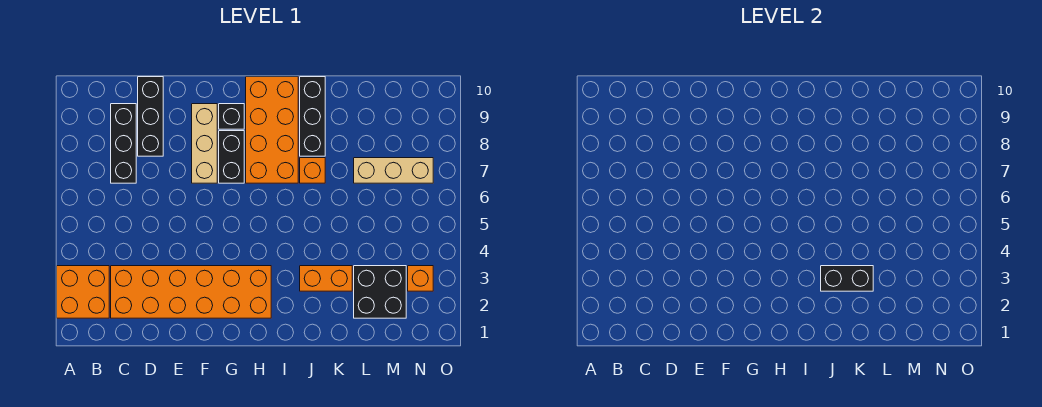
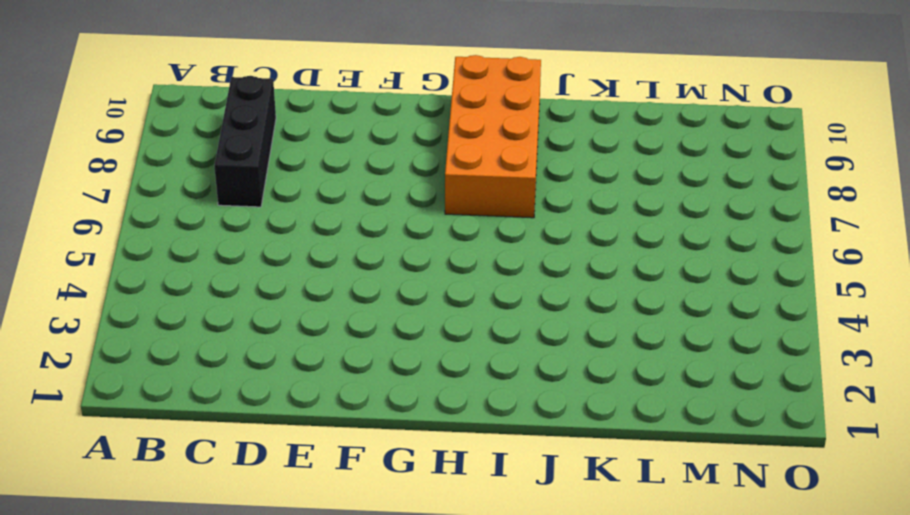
none -> orange brick A2:B3 level 1
none -> orange brick C2:H3 level 1
none -> black brick D8:D10 level 1

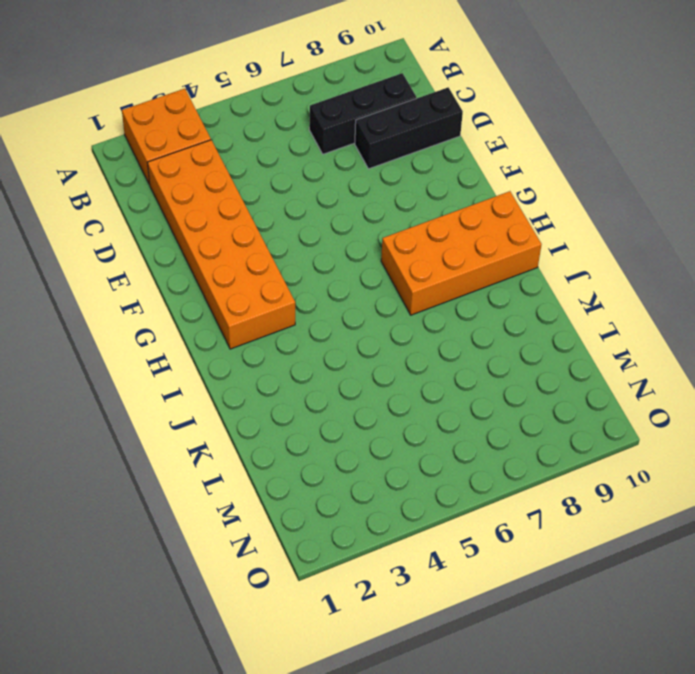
none -> tan brick F7:F9 level 1
none -> black brick G7:G8 level 1
none -> black brick G9 level 1

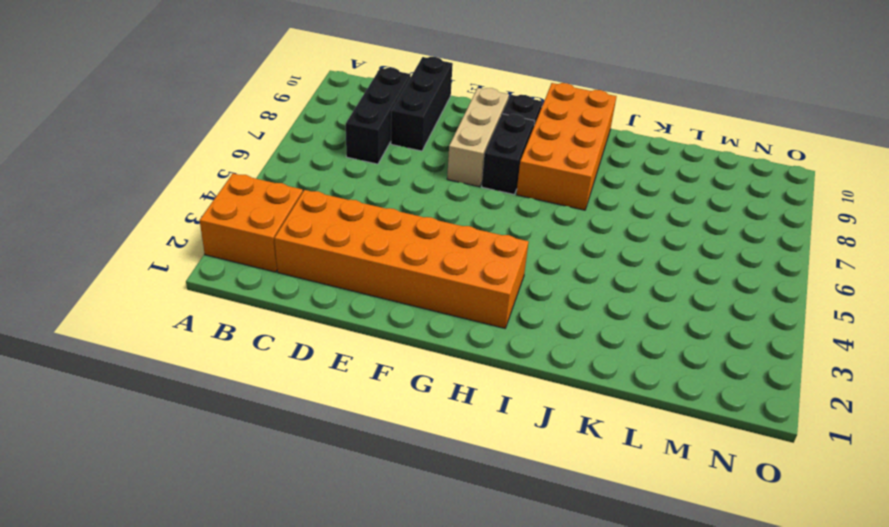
none -> orange brick J3:K3 level 1
none -> orange brick J7 level 1
none -> black brick J8:J10 level 1

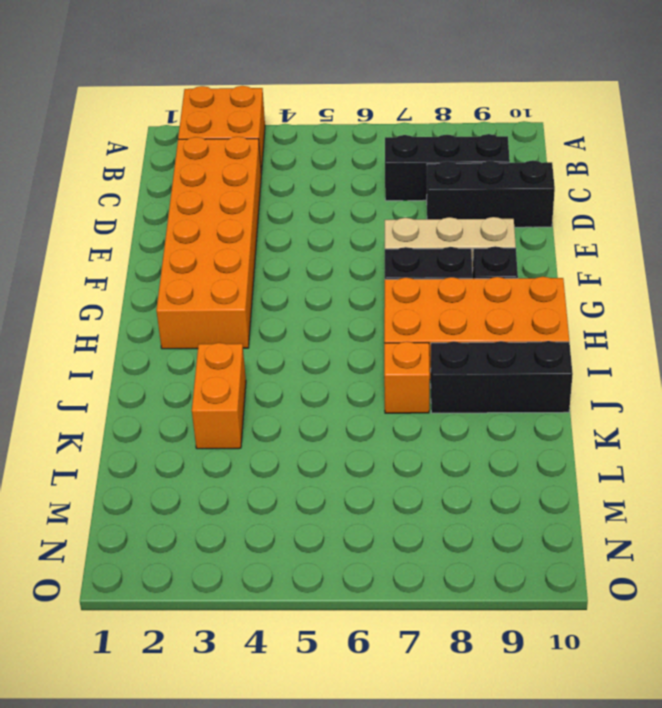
none -> black brick L2:M3 level 1
none -> tan brick L7:N7 level 1
none -> orange brick N3 level 1

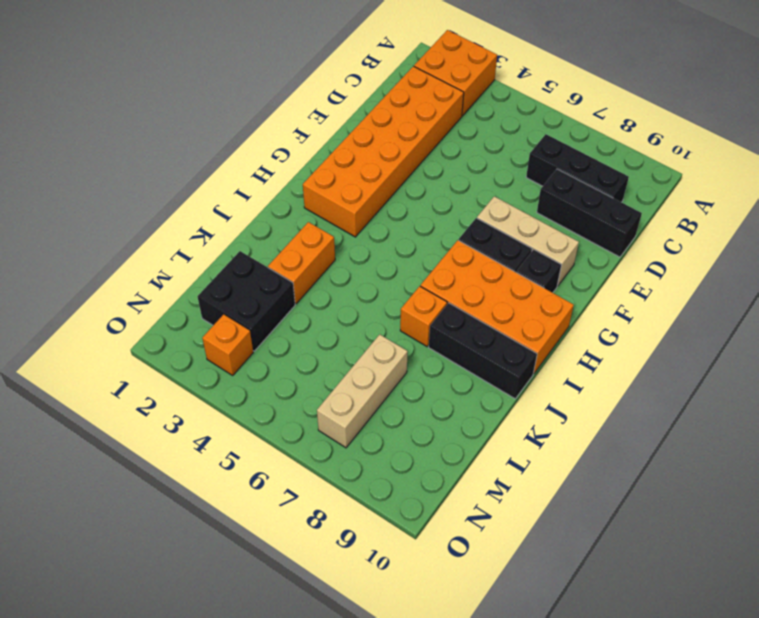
none -> black brick J3:K3 level 2

